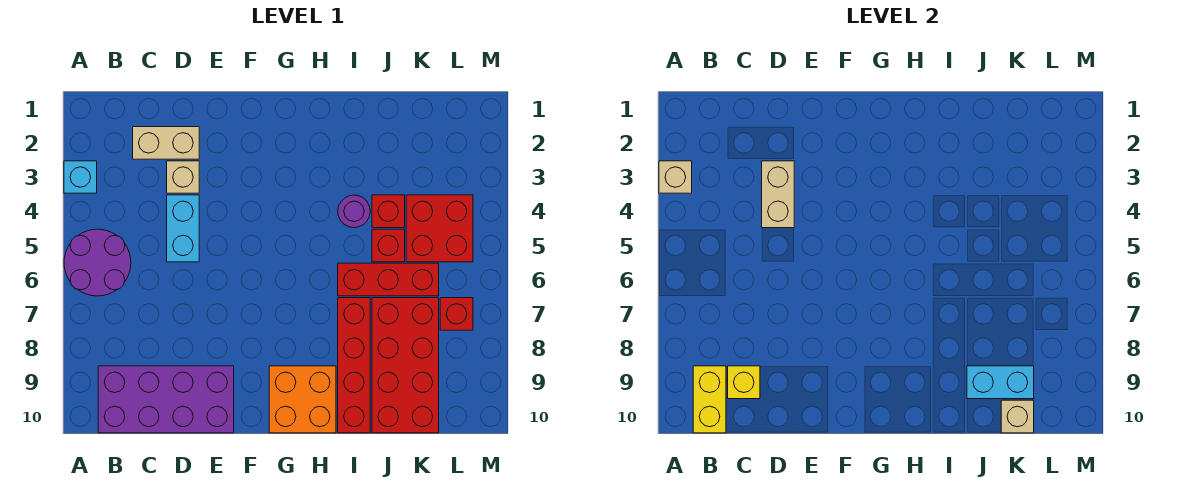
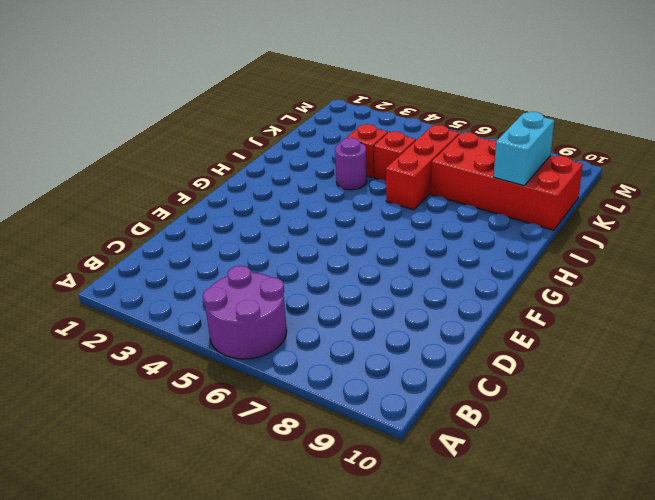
none -> cyan brick A3 level 1
none -> purple brick B9:E10 level 1
none -> tan brick C2:D2 level 1

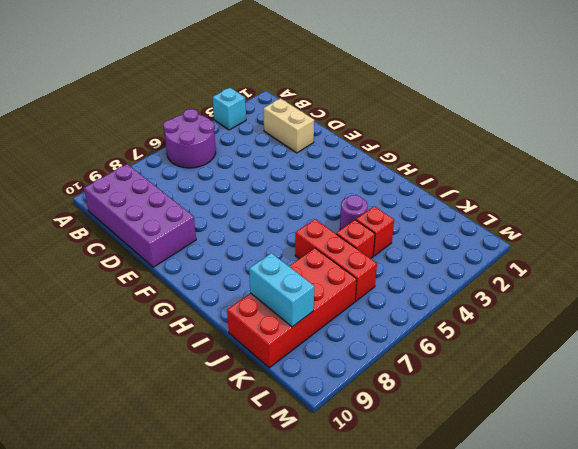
none -> tan brick D3 level 1
none -> cyan brick D4:D5 level 1
none -> orange brick G9:H10 level 1

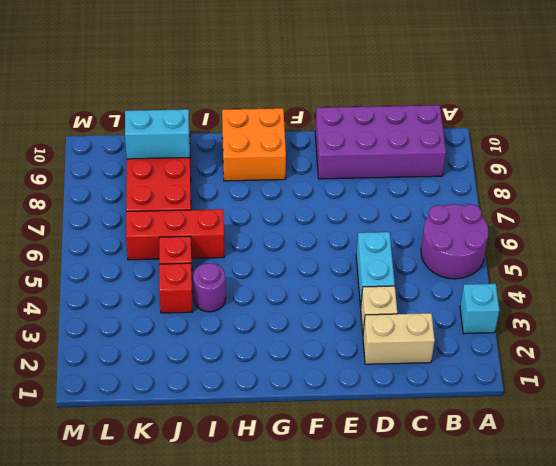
none -> red brick I7:I10 level 1
none -> red brick K4:L5 level 1
none -> red brick L7 level 1

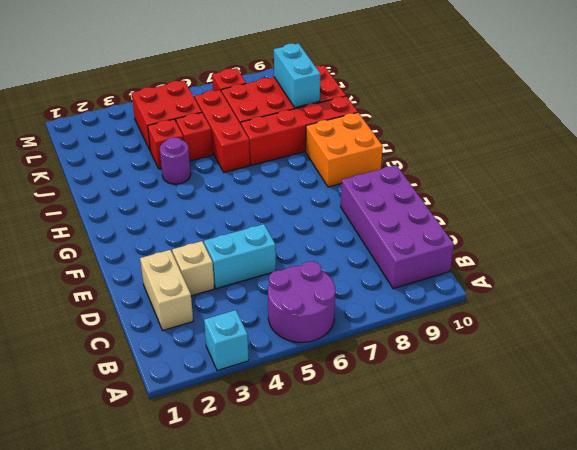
none -> tan brick A3 level 2
none -> yellow brick B9:B10 level 2
none -> yellow brick C9 level 2

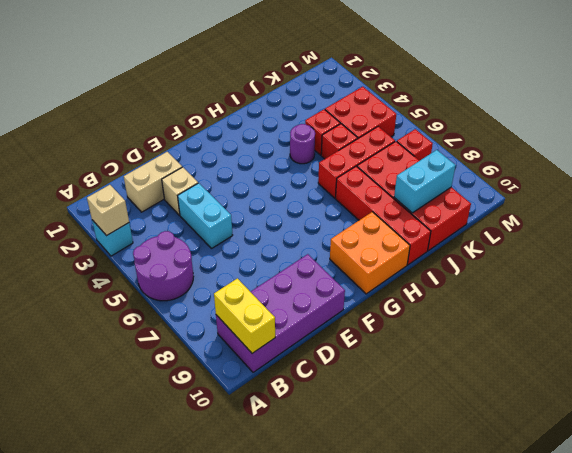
none -> yellow brick C9 level 2
none -> tan brick D3:D4 level 2
none -> tan brick K10 level 2

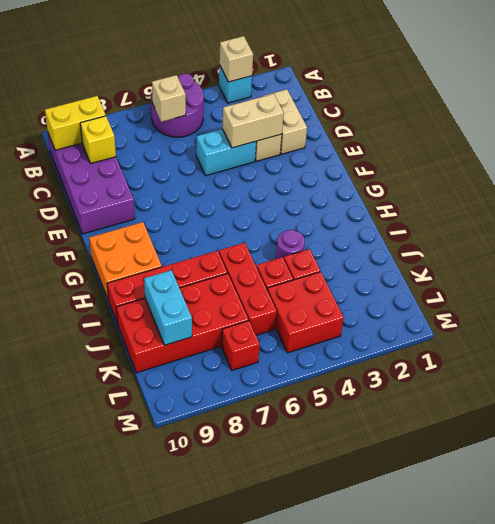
tan brick B6 level 2 -> tan brick K10 level 2

